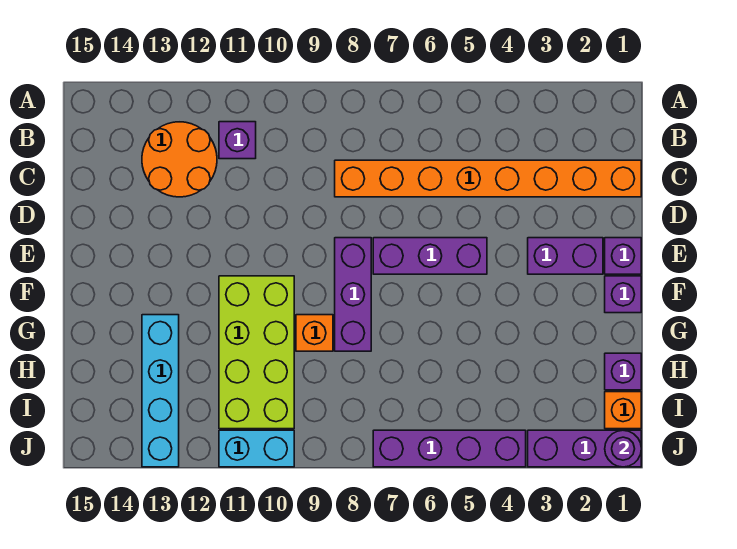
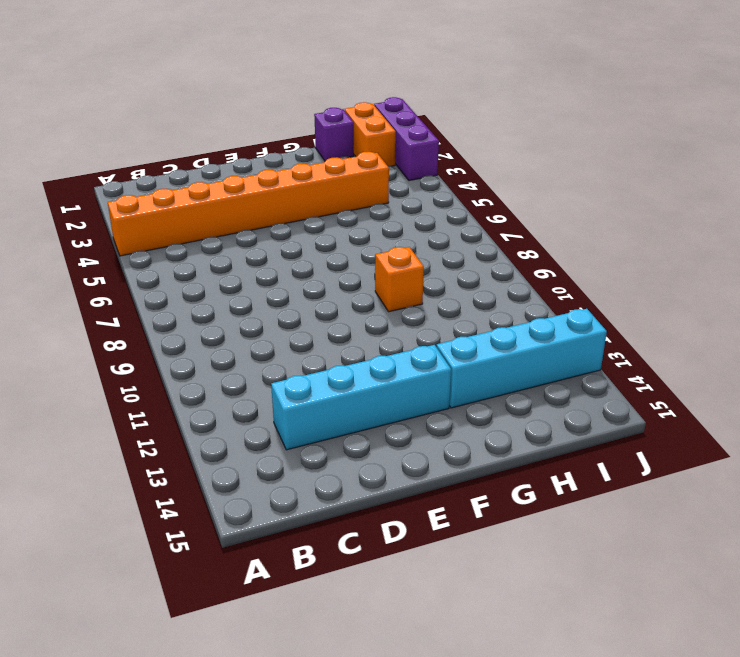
orange brick A4:H4 level 1 -> orange brick C1:C8 level 1
cyan brick C13:F13 level 1 -> orange round brick B12:C13 level 1
orange brick I1:I2 level 1 -> orange brick I1 level 1
none -> purple brick B11 level 1
none -> purple brick E1 level 1
none -> purple brick E2:E3 level 1

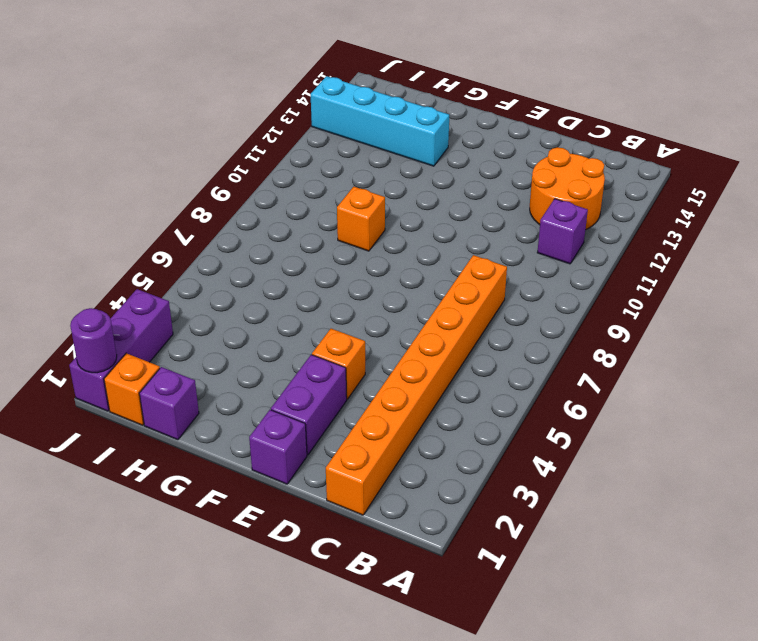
orange brick E4 level 1 -> none
none -> purple brick E5:E7 level 1
none -> purple brick E8:G8 level 1
none -> purple brick F1 level 1

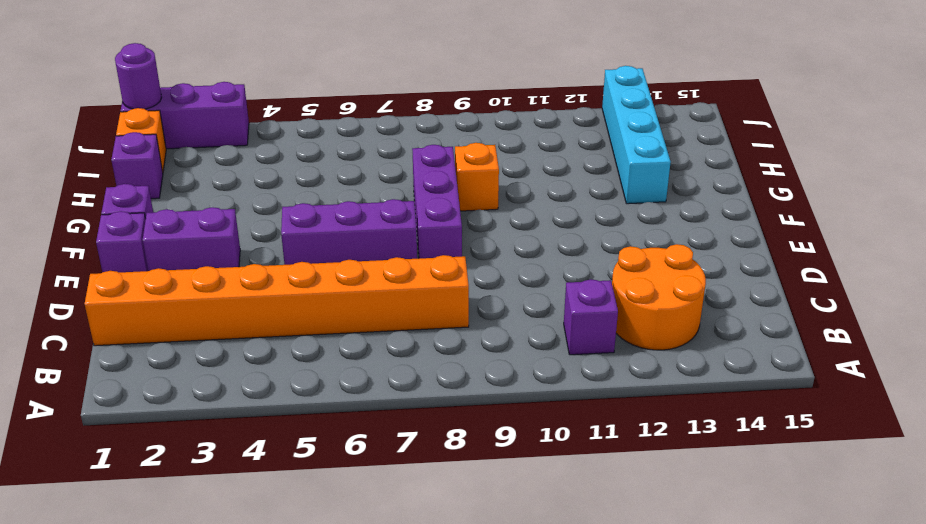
none -> lime brick F10:I11 level 1
none -> purple brick J4:J7 level 1
none -> cyan brick J10:J11 level 1

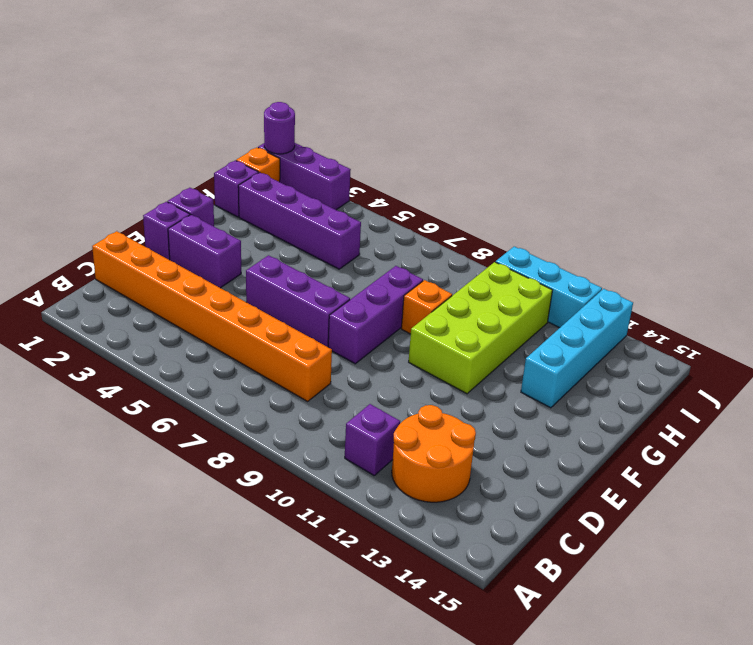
purple brick H2:H5 level 1 -> purple brick J4:J7 level 1
cyan brick J10:J12 level 1 -> cyan brick J10:J11 level 1

